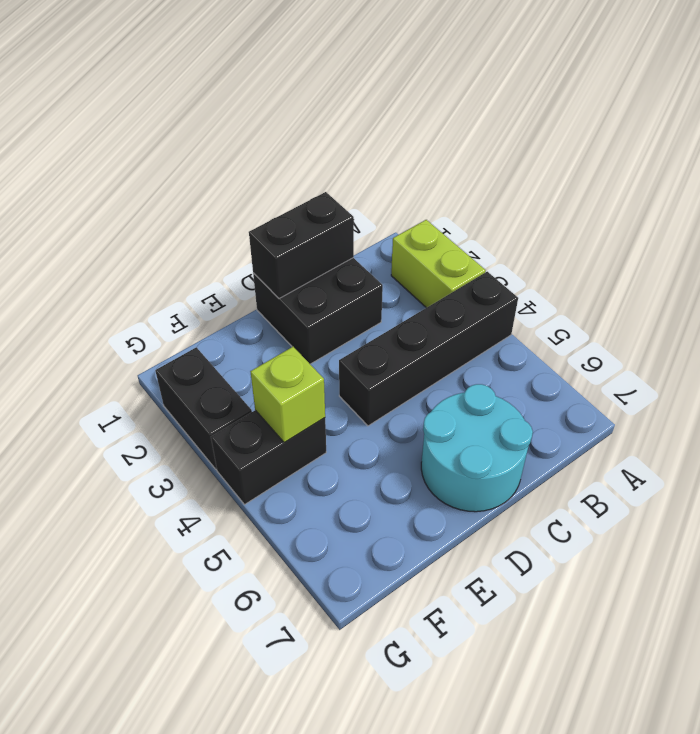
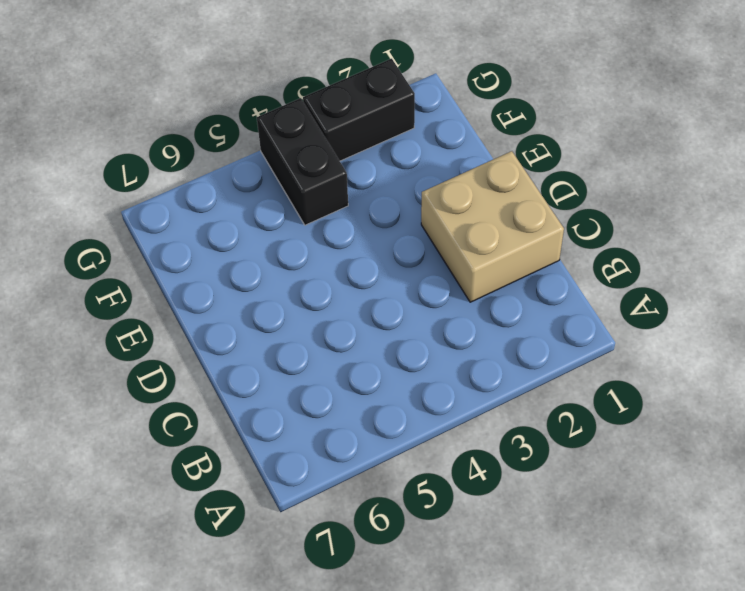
tan brick C1:D2 level 1 -> black brick C1:D2 level 1
none -> lime brick A2:A3 level 1
none -> black brick A4:D4 level 1

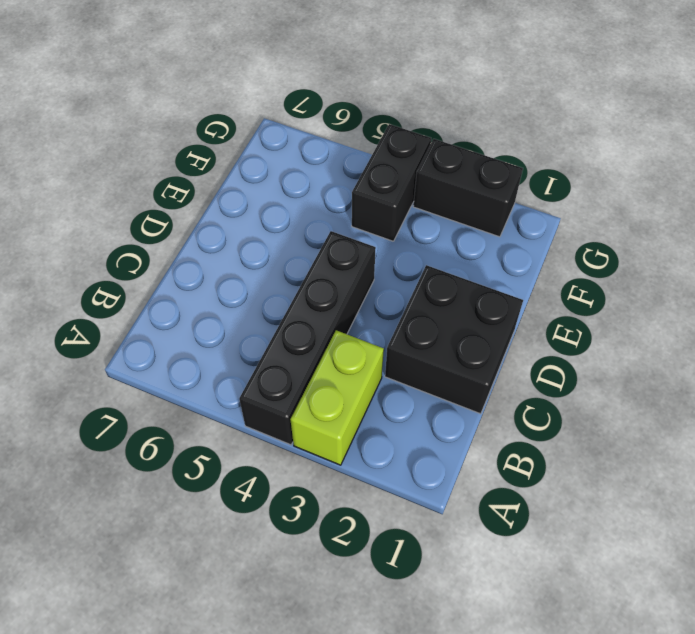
lime brick A3:B3 level 1 -> lime brick A2:A3 level 1
none -> cyan round brick C6:D7 level 1
none -> black brick C1:D1 level 2

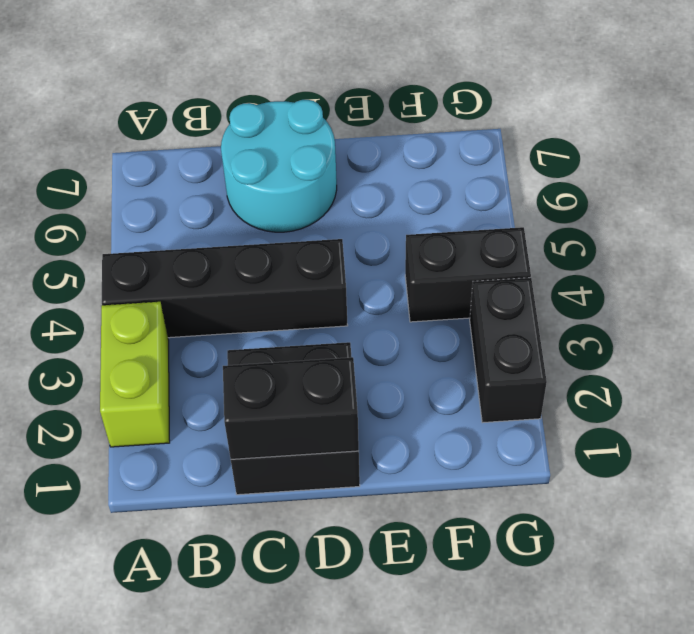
none -> lime brick F4 level 2

